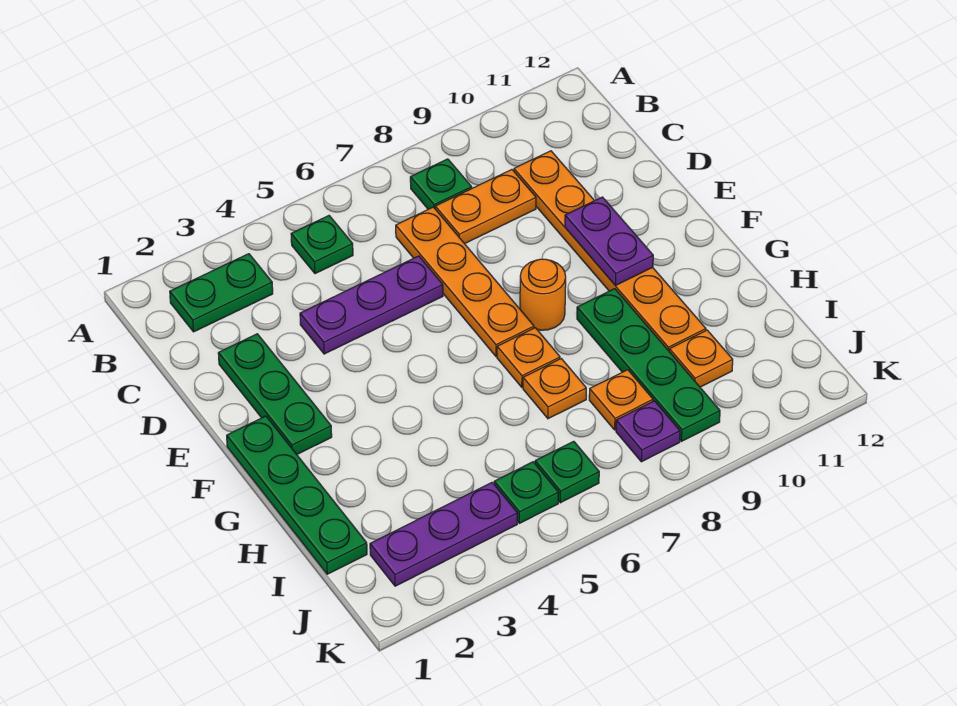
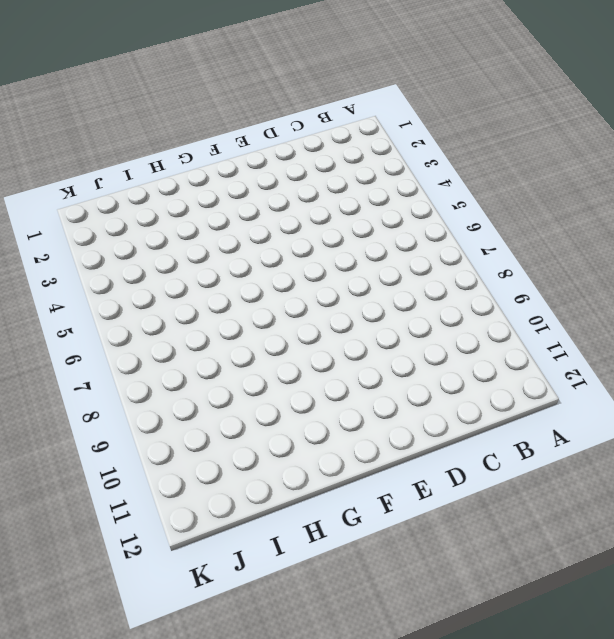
none -> green plate B2:B3 level 1
none -> green plate B5 level 1
none -> green plate B8 level 1

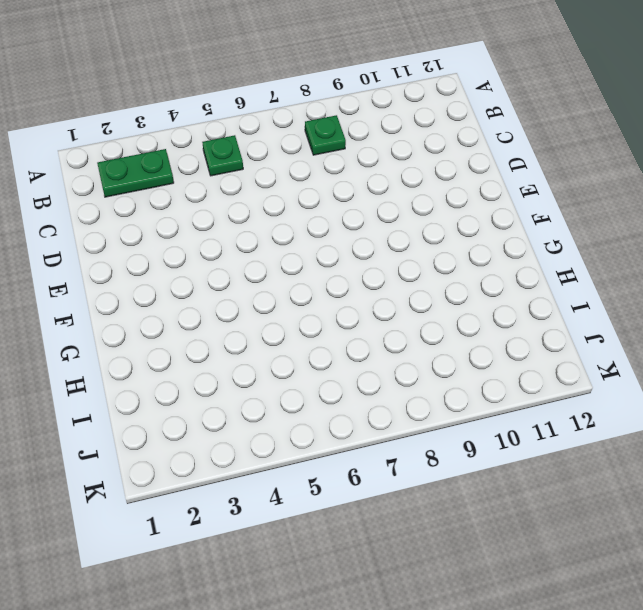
none -> orange plate C7:F7 level 1
none -> orange plate C8:C9 level 1
none -> orange plate C10:H10 level 1

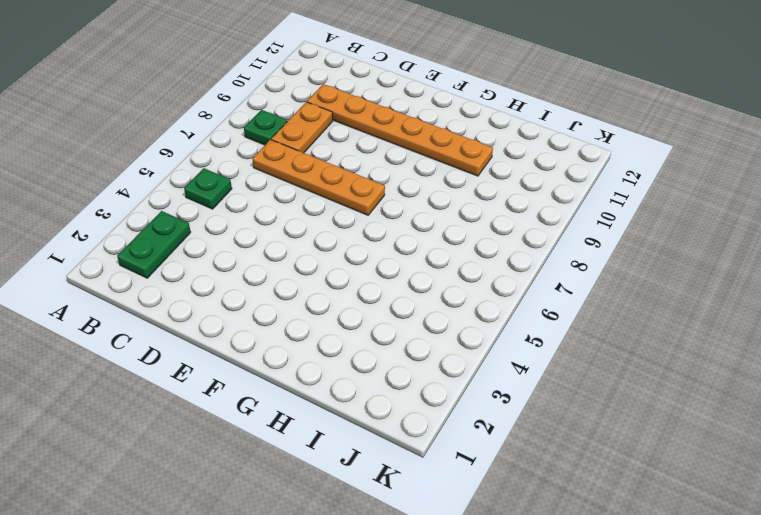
none -> green plate D2:F2 level 1
none -> purple plate D4:D6 level 1
none -> green plate F1:I1 level 1

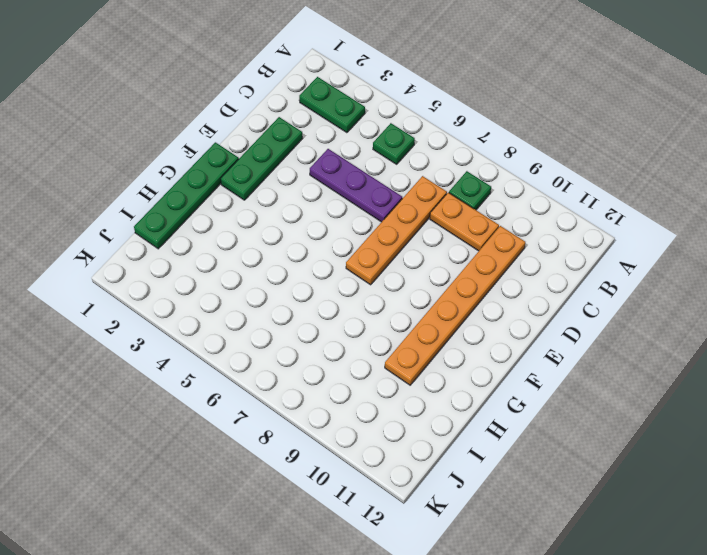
none -> orange round brick F8 level 1
none -> orange plate G7 level 1
none -> green plate G9:J9 level 1

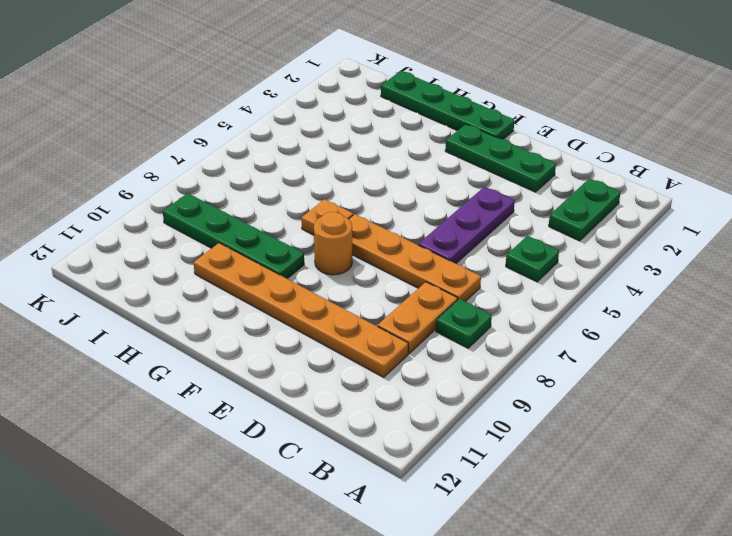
none -> orange plate H7 level 1
none -> orange plate I8 level 1
none -> orange plate I10 level 1

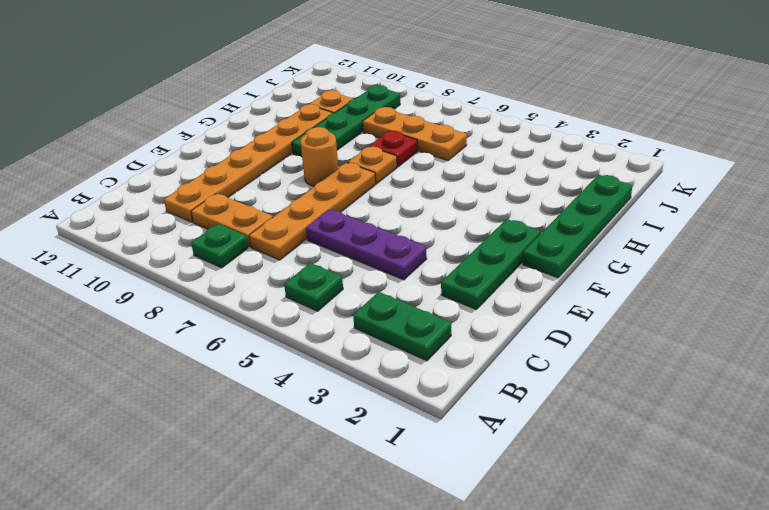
red plate H7 level 1 -> orange plate H7 level 1
orange plate I6:I8 level 1 -> orange plate I8 level 1
none -> purple plate J2:J4 level 1
none -> green plate J5 level 1
none -> green plate J6 level 1

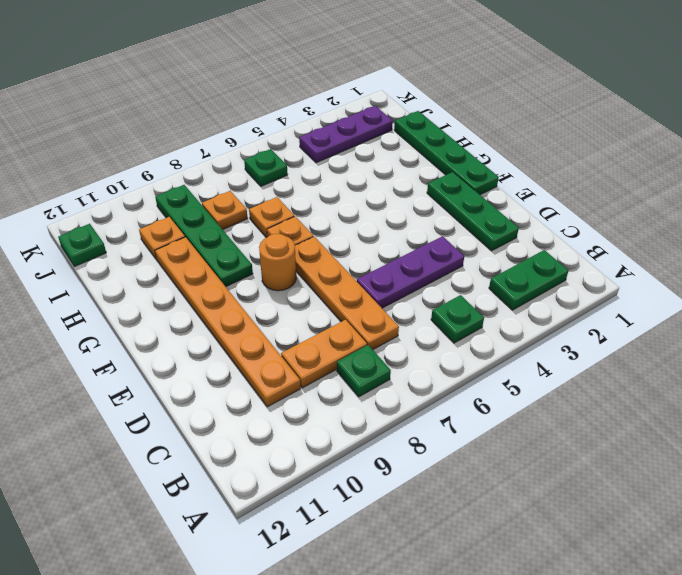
green plate J12 level 1 -> green plate J5 level 1
none -> purple plate J8 level 1
none -> purple plate E10:F10 level 2

